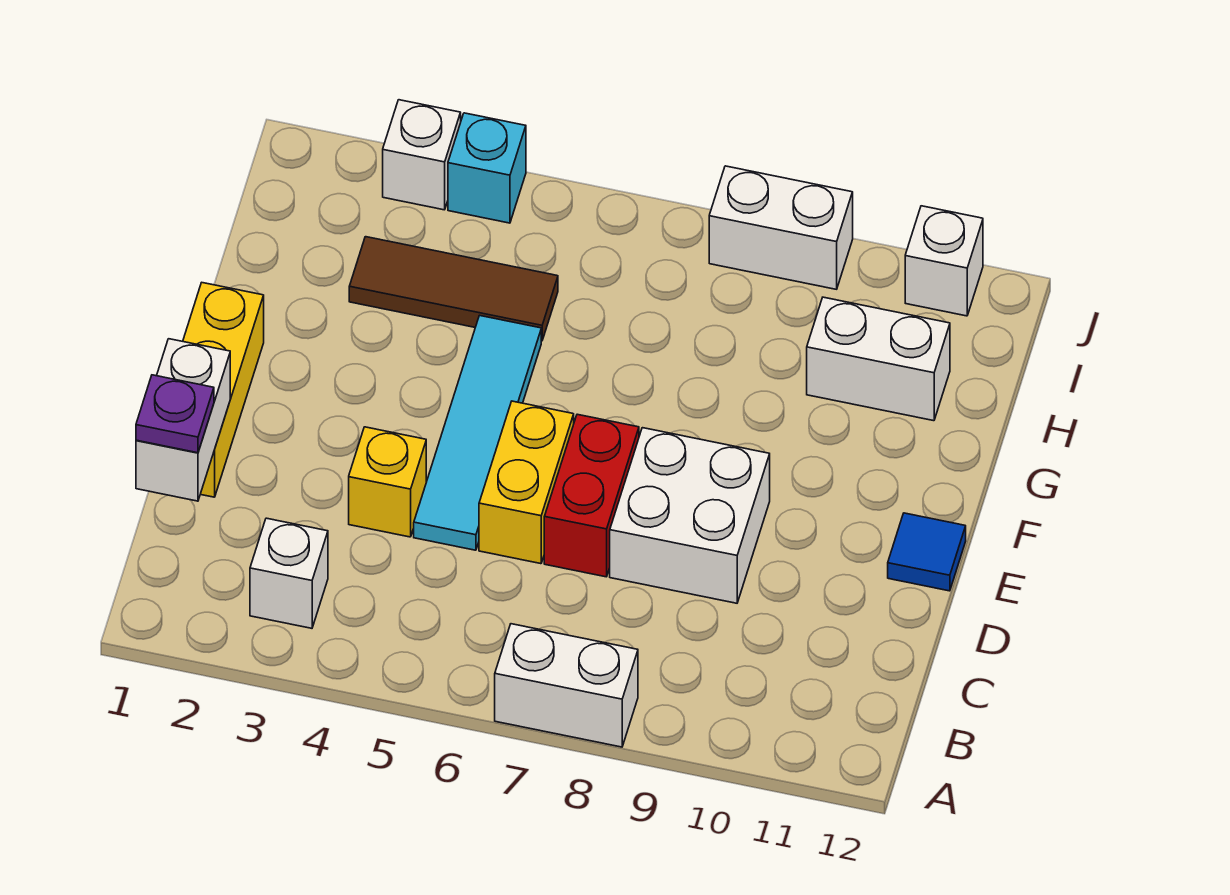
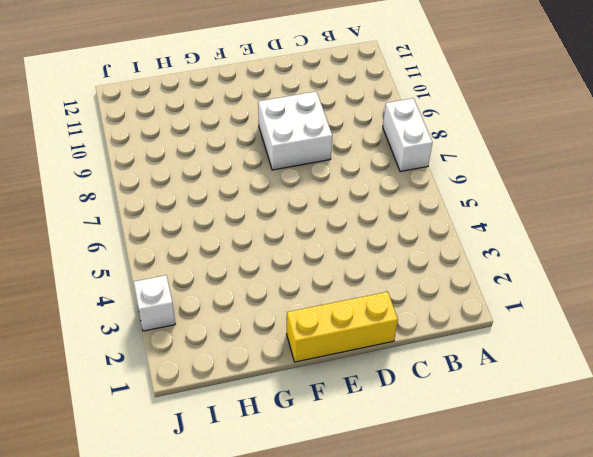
none -> white brick B3 level 1
none -> yellow brick D4 level 1
none -> cyan tile D5:G5 level 1

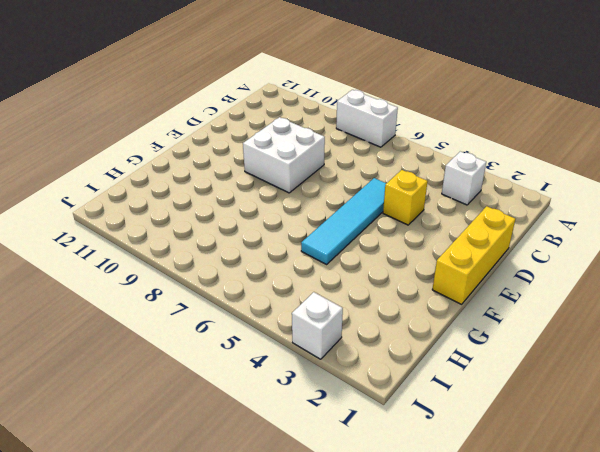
none -> yellow brick D6:E6 level 1
none -> red brick D7:E7 level 1
none -> blue tile E12 level 1

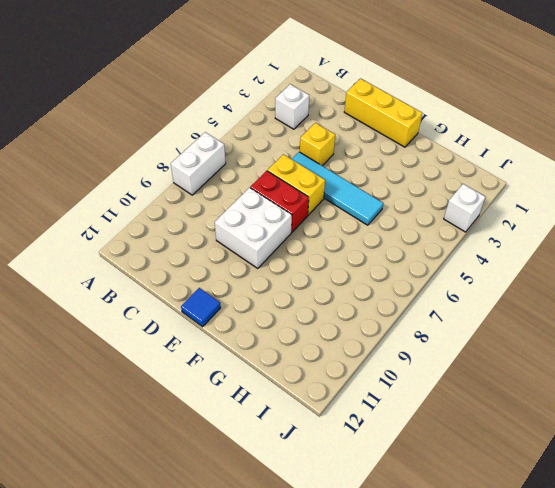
none -> brown tile H3:H5 level 1
none -> white brick H10:H11 level 1
none -> cyan brick J4 level 1

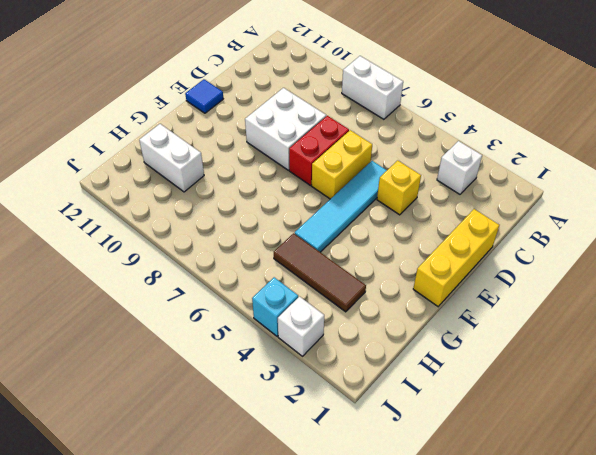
none -> white brick J8:J9 level 1
none -> white brick J11 level 1
none -> white brick C1:D1 level 2

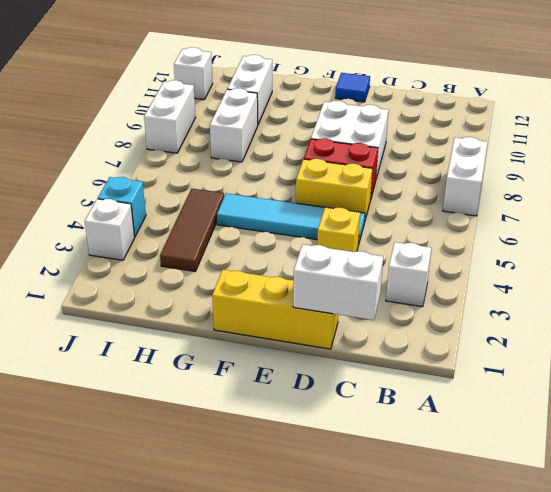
white brick H8:H9 level 1 -> none
none -> purple plate C1 level 3

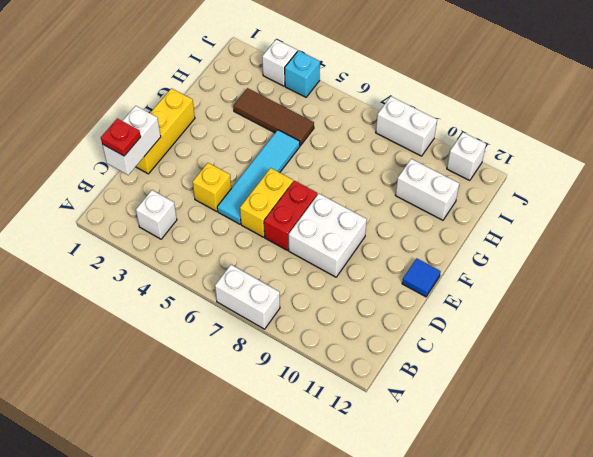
red plate C1 level 3 -> purple plate C1 level 3

